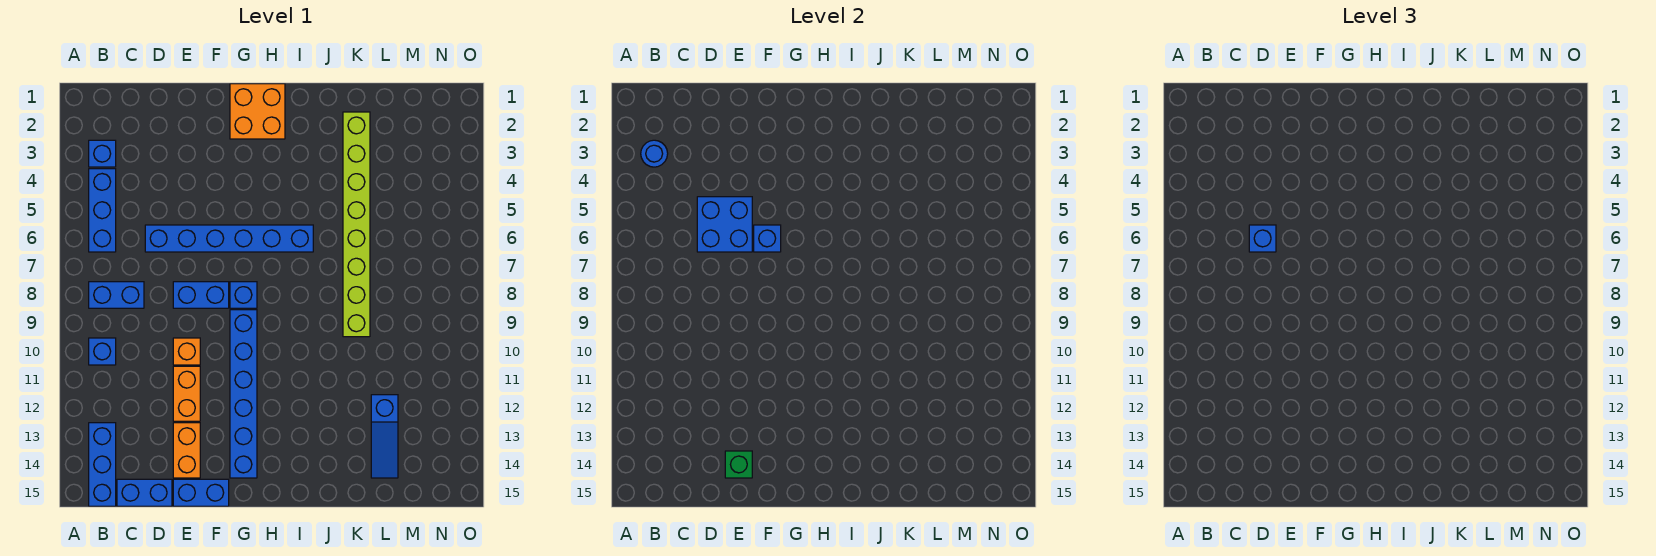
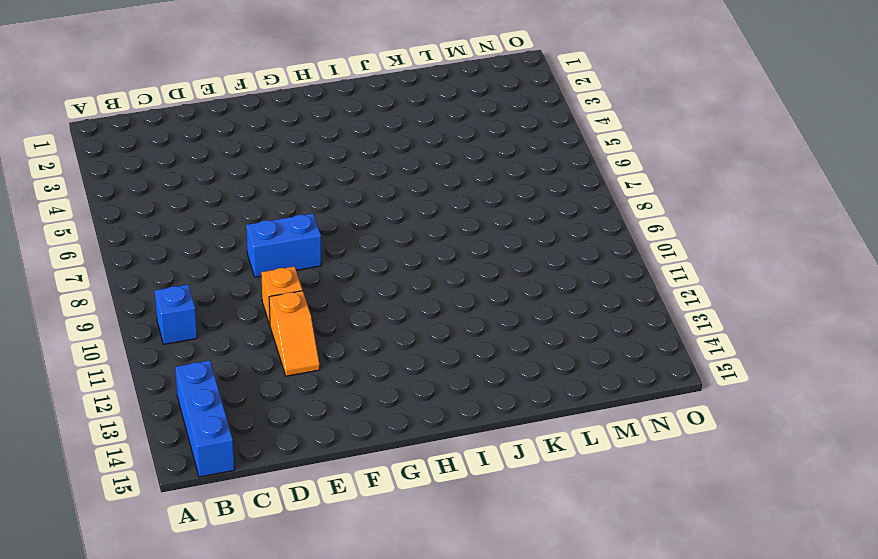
orange slope E11:E12 level 1 top 11 -> orange brick E11:E12 level 1
none -> blue brick B3 level 1
none -> blue brick B4:B6 level 1
none -> blue brick B8:C8 level 1

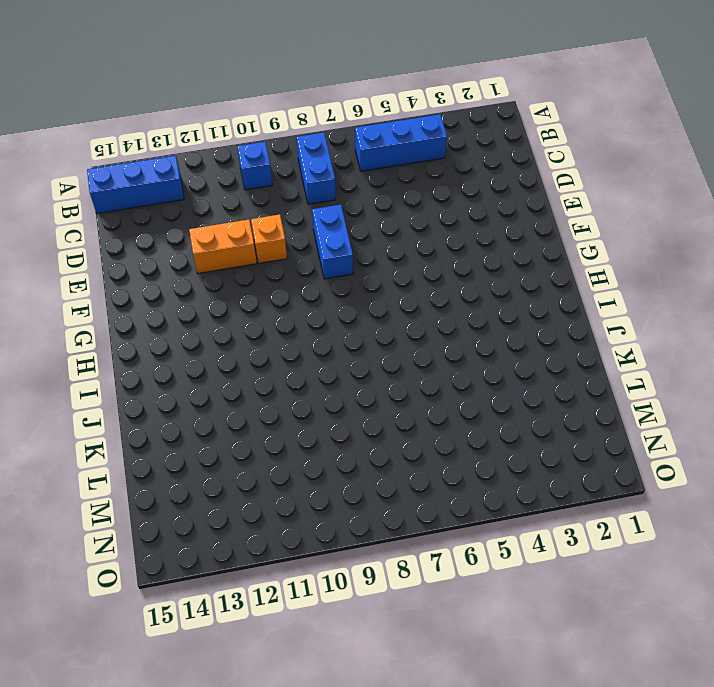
none -> blue brick B3 level 1
none -> blue brick C15:D15 level 1
none -> blue brick D6:I6 level 1

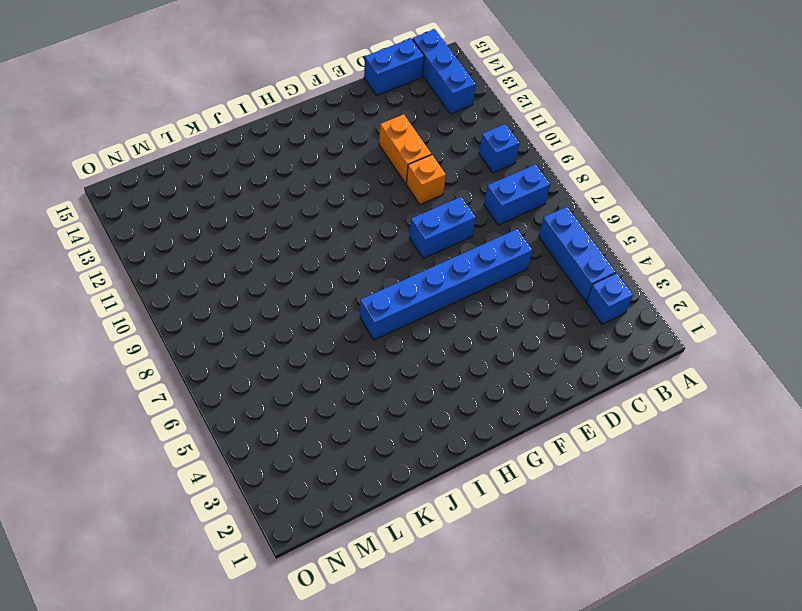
none -> orange brick E13:E14 level 1
none -> blue brick E15:F15 level 1
none -> orange brick G1:H2 level 1

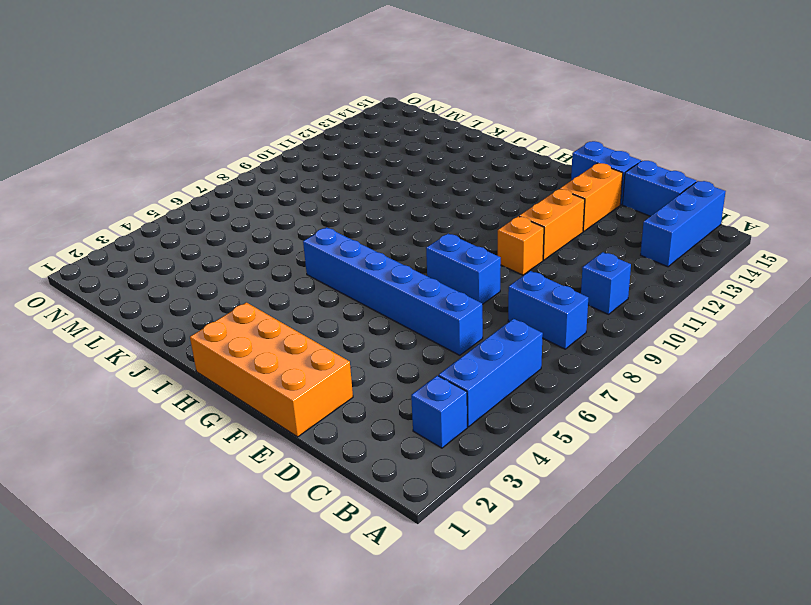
orange brick E1:H2 level 1 -> orange brick G1:H2 level 1
none -> blue brick G8 level 1
none -> blue brick G9:G14 level 1
none -> lime brick K2:K9 level 1

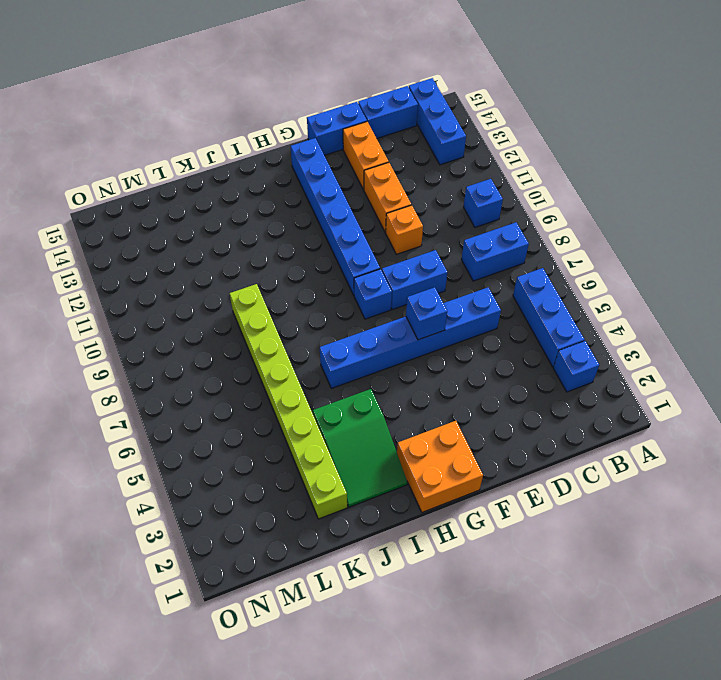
green slope I2:J4 level 1 top 4 -> none
none -> blue slope L12:L14 level 1 top 12
none -> blue round brick B3 level 2
none -> blue brick D5:E6 level 2

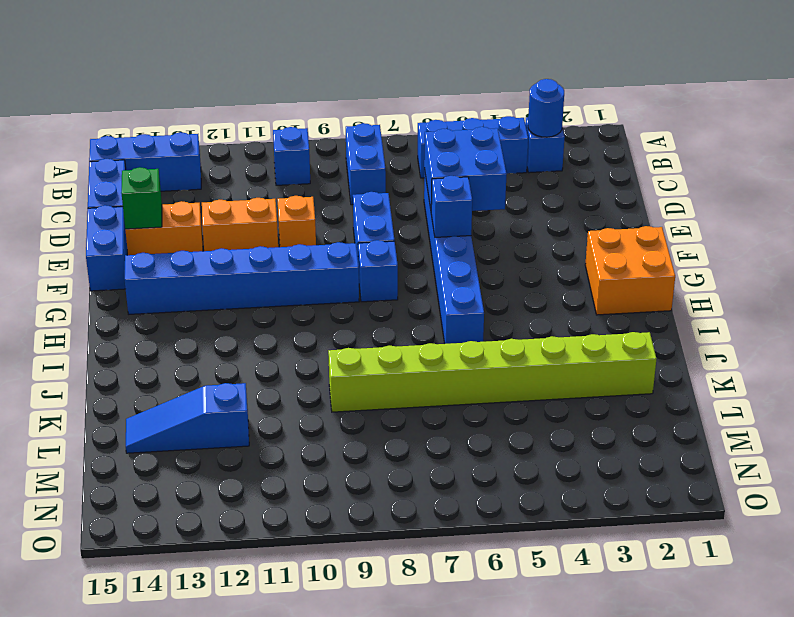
none -> blue brick D6 level 3

